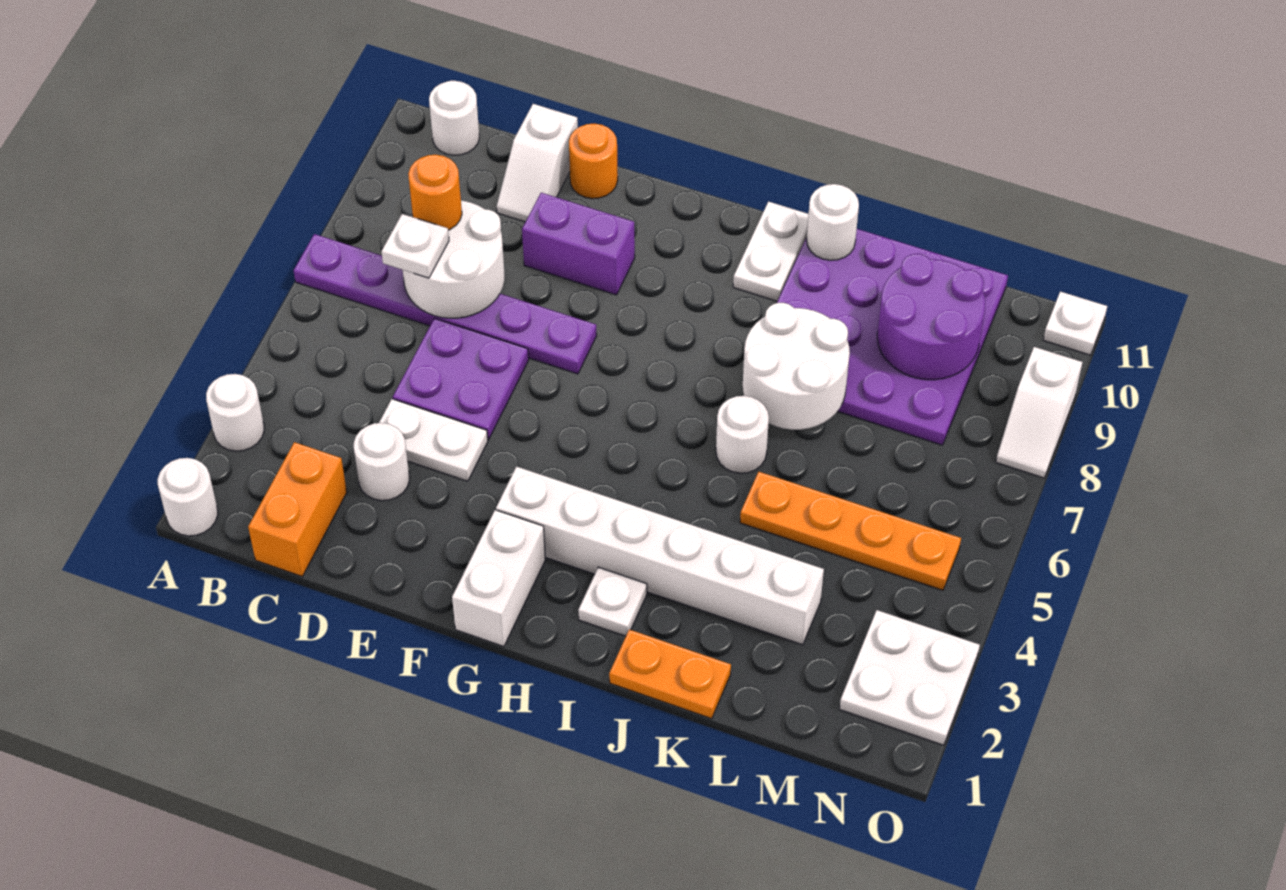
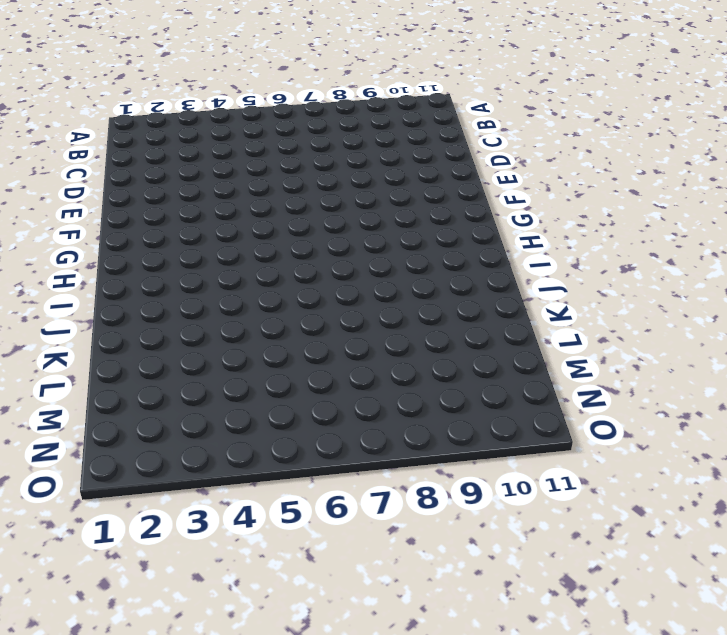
none -> white round brick A1 level 1
none -> white round brick A3 level 1
none -> purple plate A7:F7 level 1

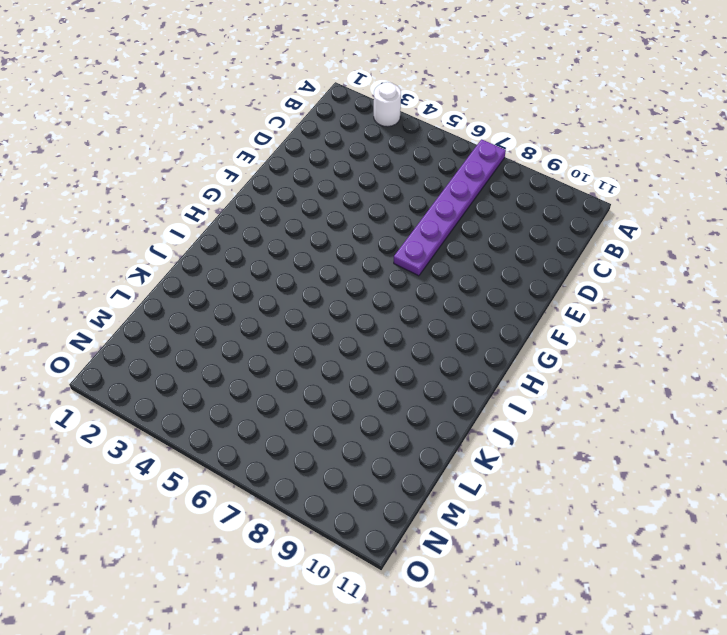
none -> white round brick A1 level 1
none -> white round brick B11 level 1
none -> orange brick C1:C2 level 1

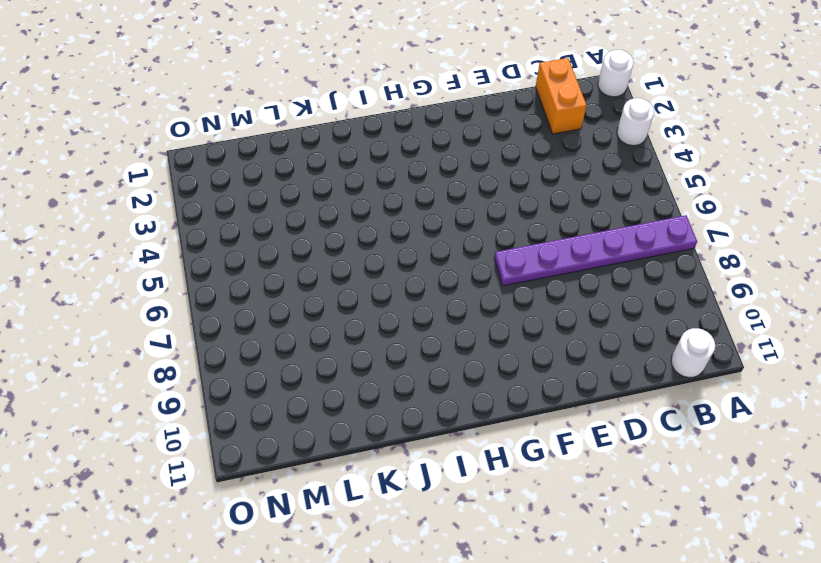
none -> white round brick D3 level 1
none -> white plate D4:E4 level 1
none -> purple plate D5:E6 level 1

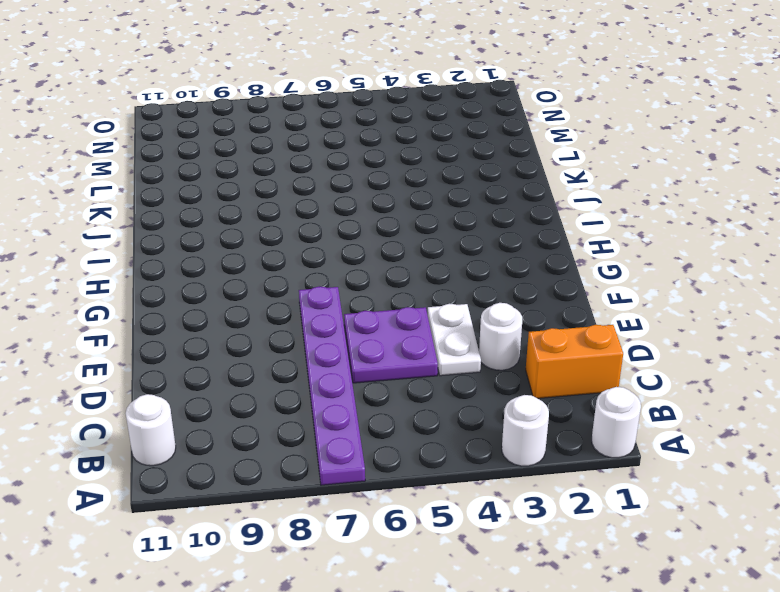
none -> white slope D10:D11 level 1 top 11
none -> purple brick E9:F9 level 1
none -> orange round brick E11 level 1

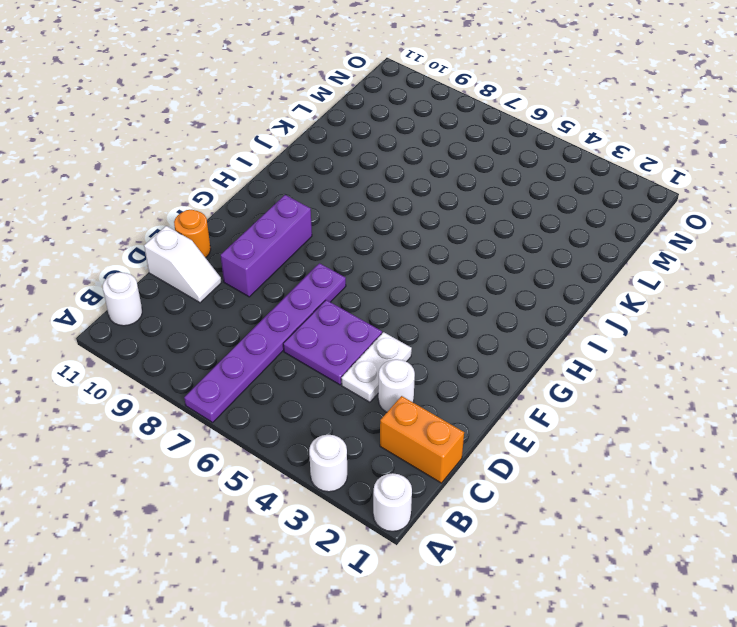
purple brick E9:G9 level 1 -> purple brick E9:F9 level 1
none -> white brick G1:G2 level 1
none -> white brick G3:L3 level 1
none -> white plate I2 level 1

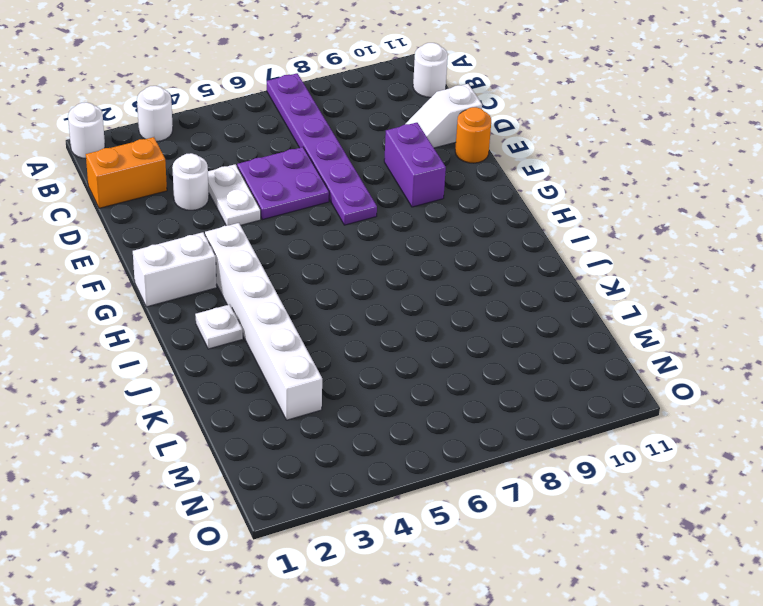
none -> white plate I10:I11 level 1
none -> orange plate J1:K1 level 1
none -> white round brick J6 level 1

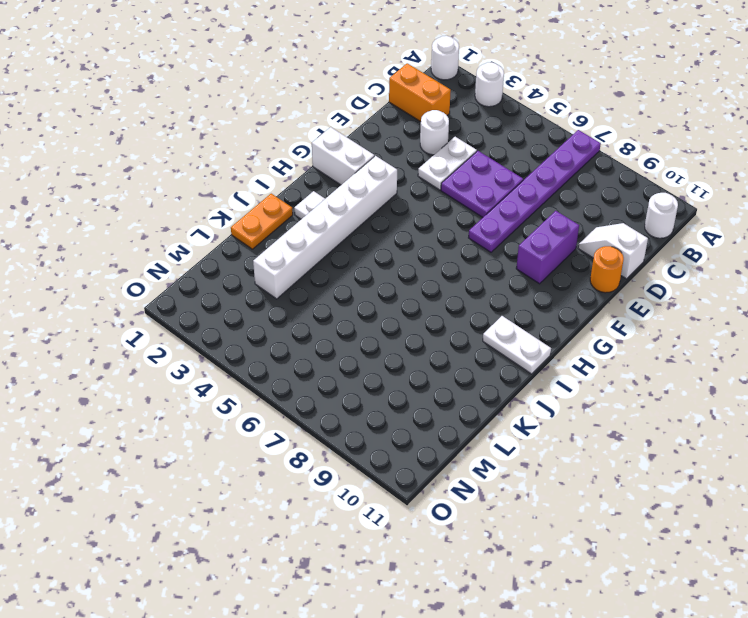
none -> white round brick J6 level 1
none -> purple plate J8:M11 level 1
none -> orange plate K5:N5 level 1

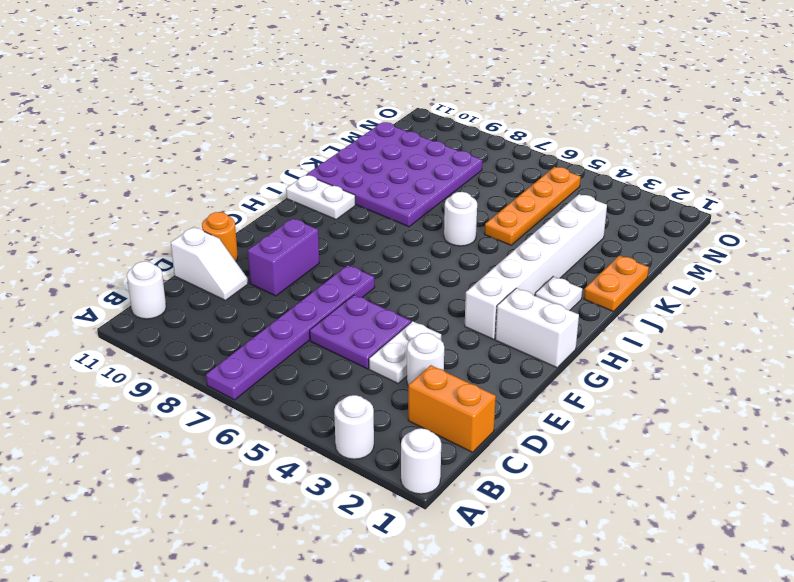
none -> white plate N2:O3 level 1
none -> white slope O8:O9 level 1 top 9
none -> white plate O11 level 1

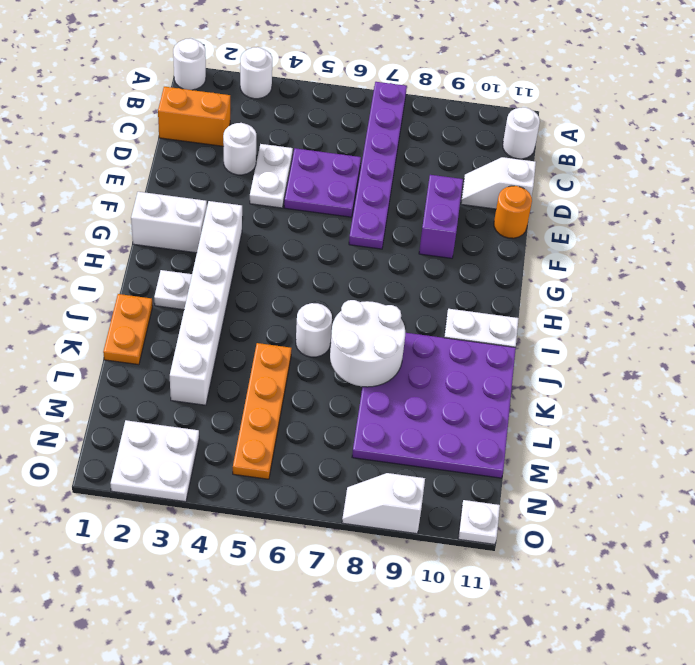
none -> white round brick C7:D8 level 2
none -> white round brick J11 level 2
none -> purple round brick L9:M10 level 2

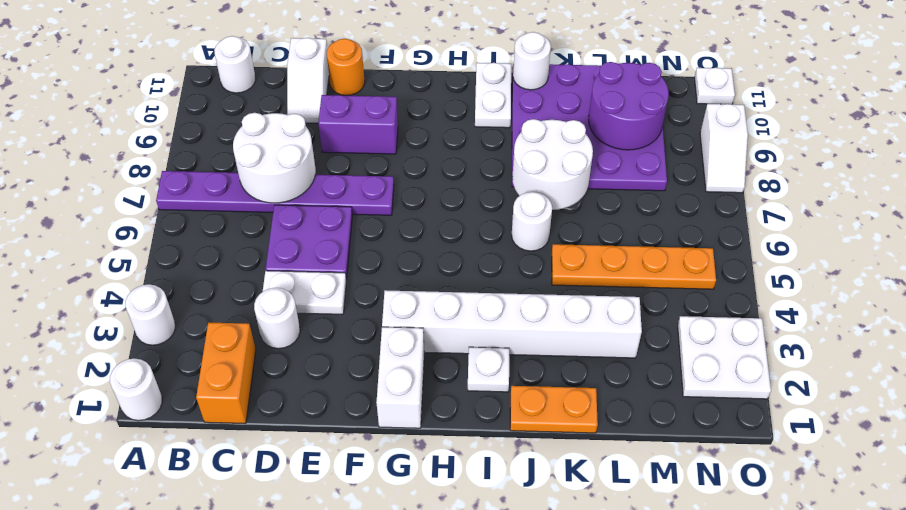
none -> white plate C7 level 3
none -> orange round brick C8 level 3

